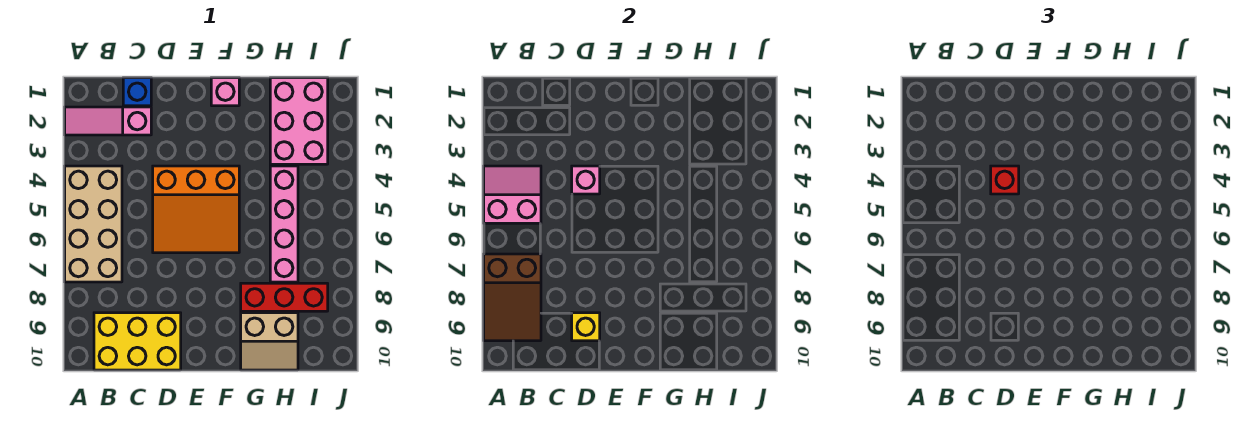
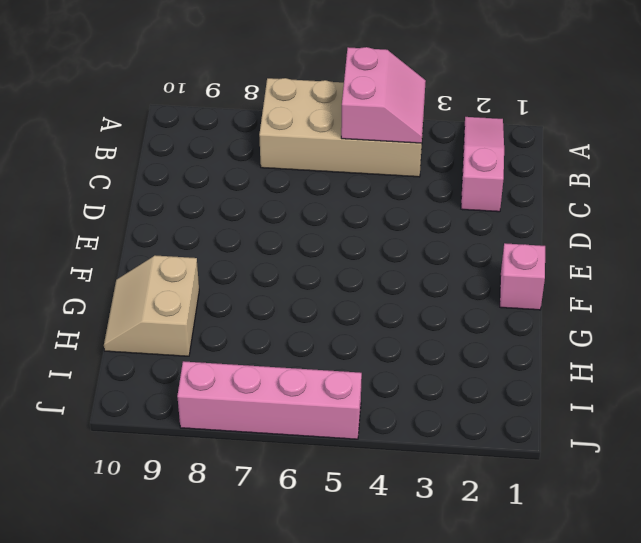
pink brick J5:J8 level 1 -> pink brick H4:H7 level 1
none -> yellow brick B9:D10 level 1
none -> blue brick C1 level 1
none -> orange slope D4:F6 level 1 top 4

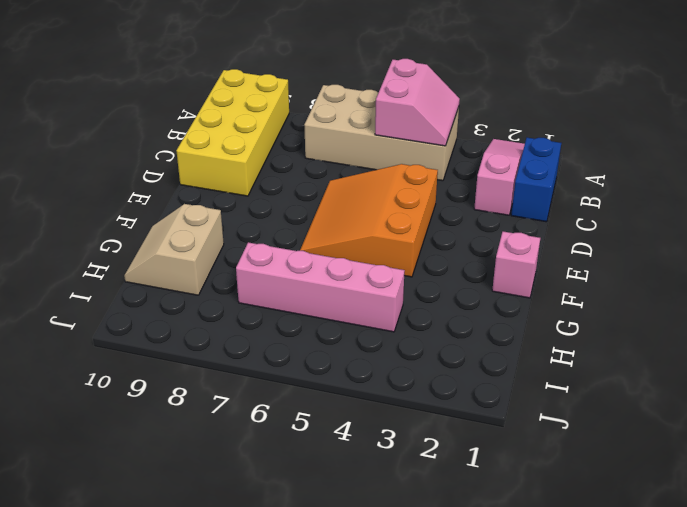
yellow brick A9:D10 level 1 -> yellow brick B9:D10 level 1
blue brick B1:C1 level 1 -> blue brick C1 level 1
none -> red brick G8:I8 level 1
none -> pink brick H1:I3 level 1
none -> brown slope A7:B9 level 2 top 7

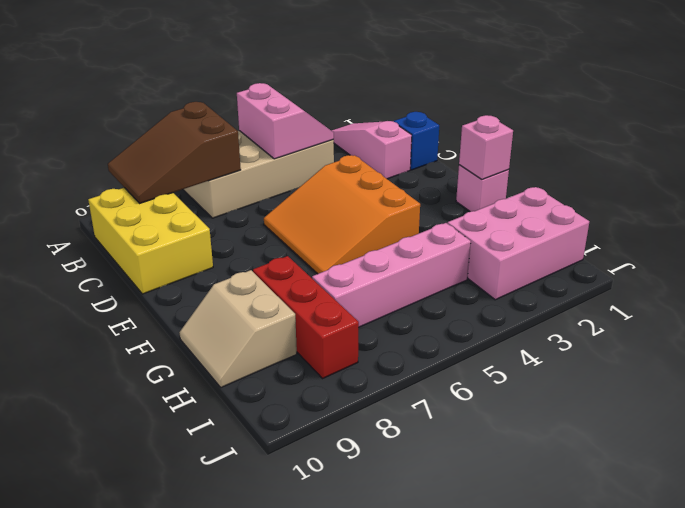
pink brick F1 level 2 -> pink brick D4 level 2
none -> yellow brick D9 level 2
none -> red brick D4 level 3

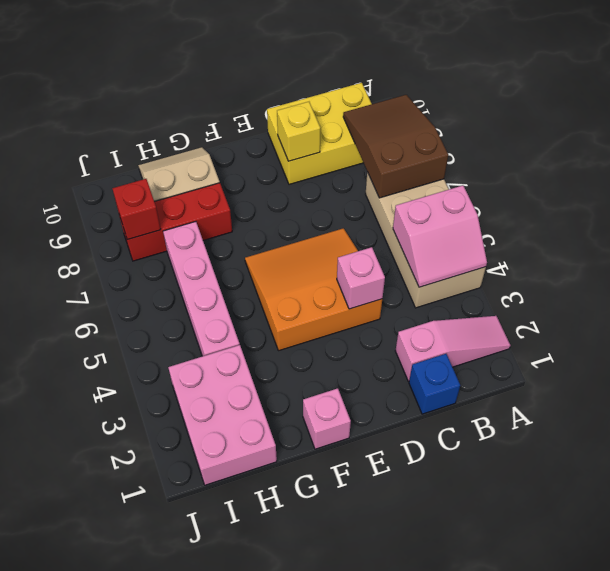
red brick I8 level 2 -> red brick D4 level 3

